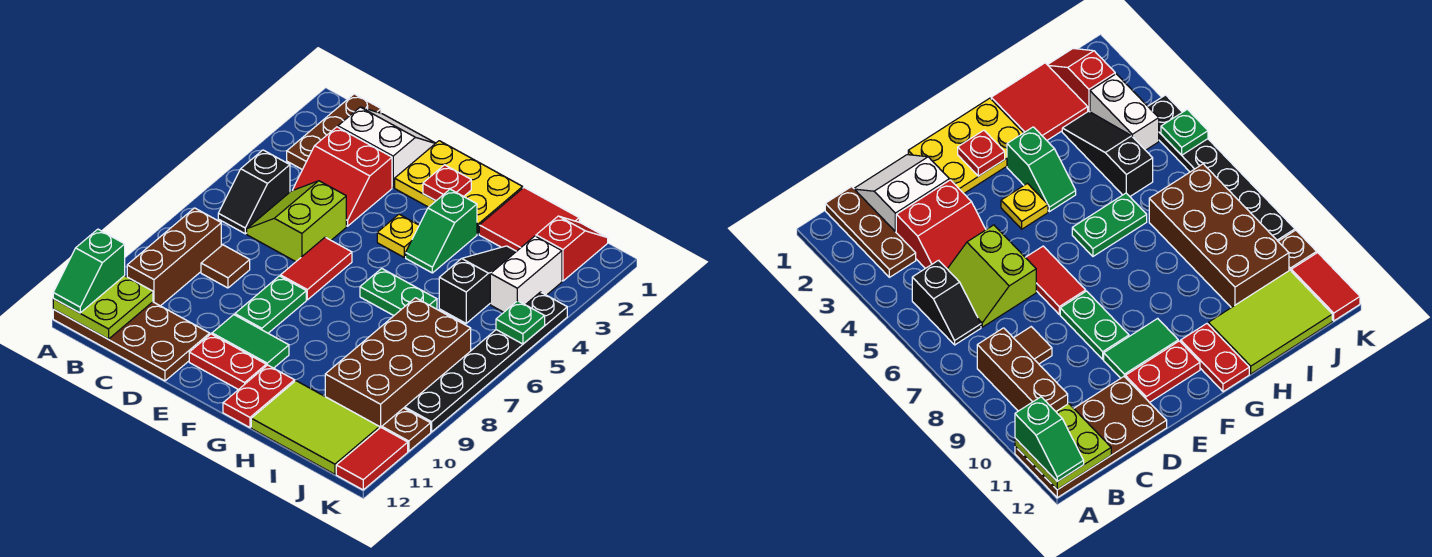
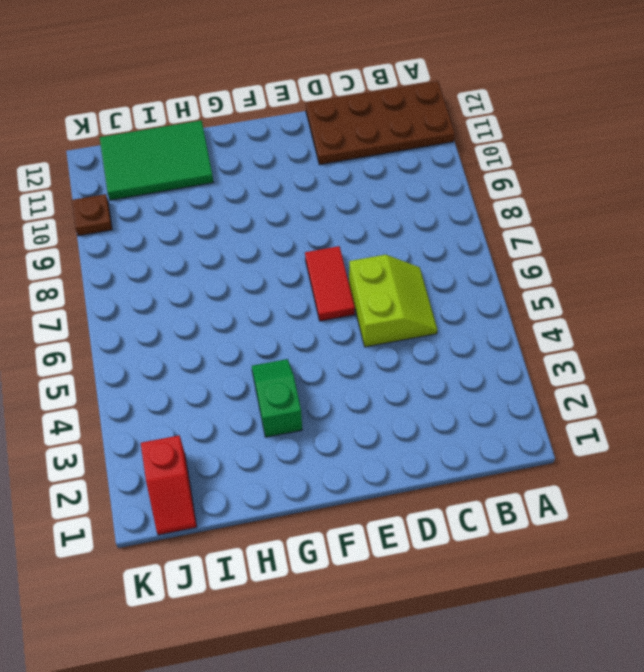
green tile H11:J12 level 1 -> lime tile H11:J12 level 1
none -> brown plate B1:B3 level 1
none -> black slope B5:B6 level 1 top 5
none -> brown brick B8:B10 level 1
none -> white slope C1:D2 level 1 top 2

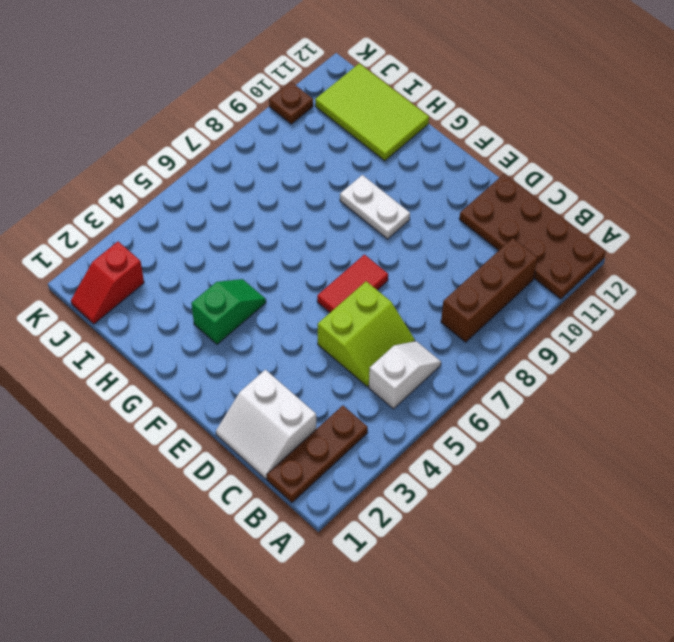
white slope B5:B6 level 1 top 5 -> black slope B5:B6 level 1 top 5
white plate F9:G9 level 1 -> none
none -> red slope C3:D4 level 1 top 3
none -> brown tile C8 level 1
none -> yellow plate E1:G2 level 1
none -> green plate E8:E9 level 1

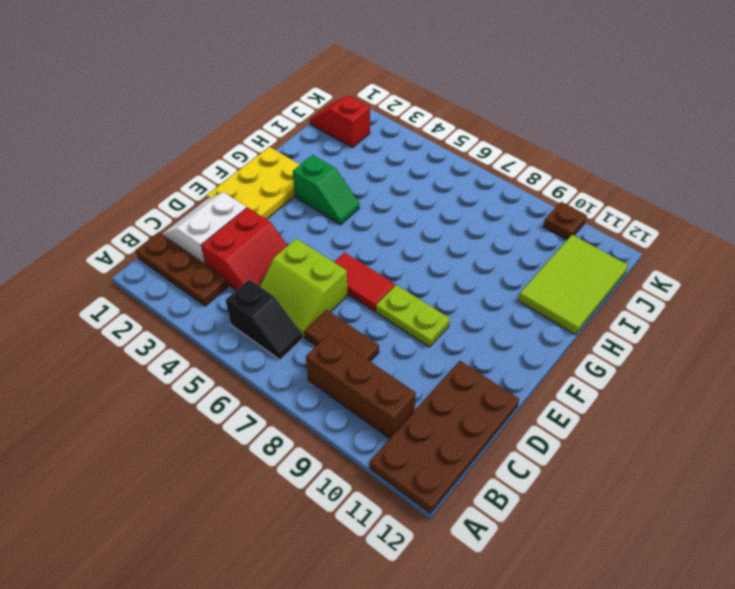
brown tile C7:C8 level 1 -> brown tile C8 level 1
lime plate E8:E9 level 1 -> green plate E8:E9 level 1
none -> green tile E10:F10 level 1
none -> red plate E11:F11 level 1
none -> yellow plate F4 level 1
none -> green plate G6:H6 level 1

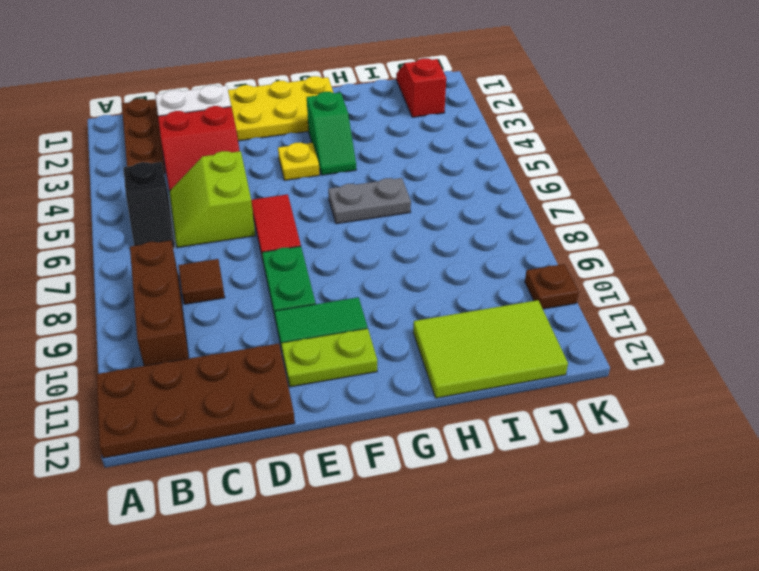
lime plate E11:F11 level 1 -> red plate E11:F11 level 1
grey plate G6:H6 level 1 -> green plate G6:H6 level 1
none -> red plate G11:G12 level 1
none -> red tile H1:I2 level 1
none -> black slope I3:I5 level 1 top 5
none -> brown brick I7:J10 level 1

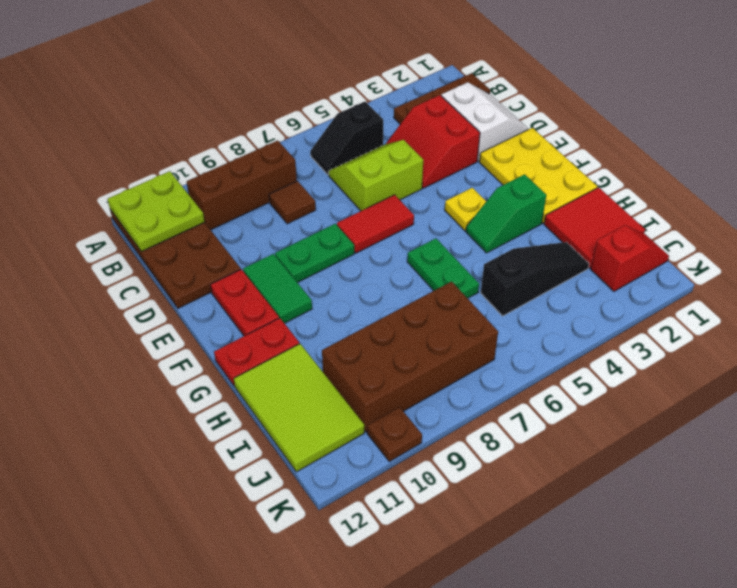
none -> white brick J3:J4 level 1
none -> black plate K4:K9 level 1
none -> red tile K11:K12 level 1
none -> red plate F2 level 2

